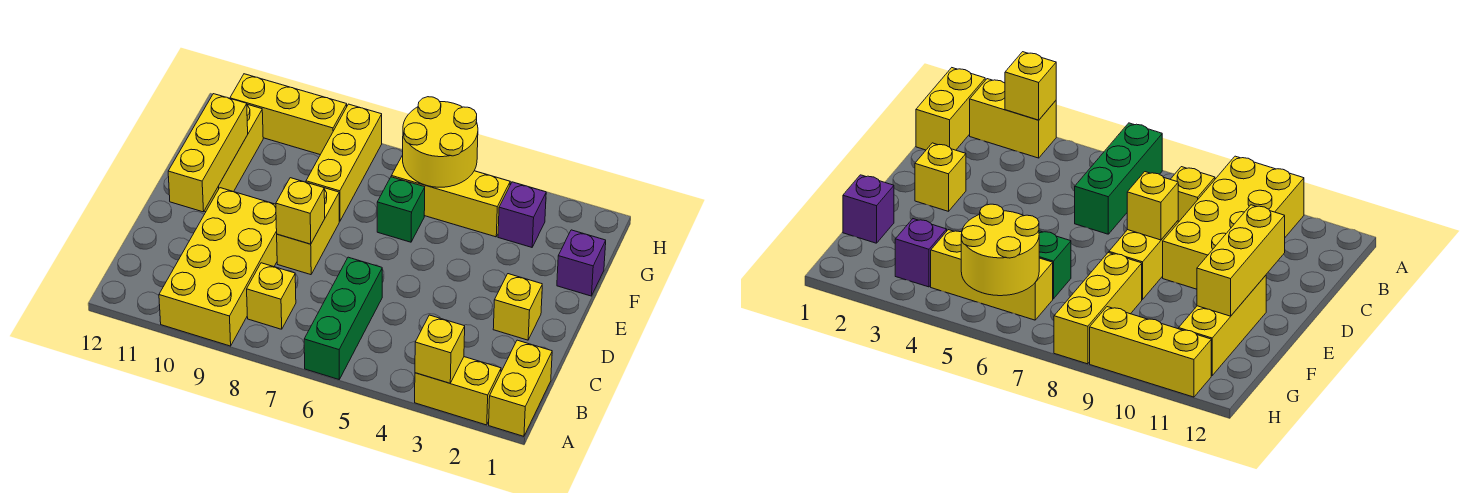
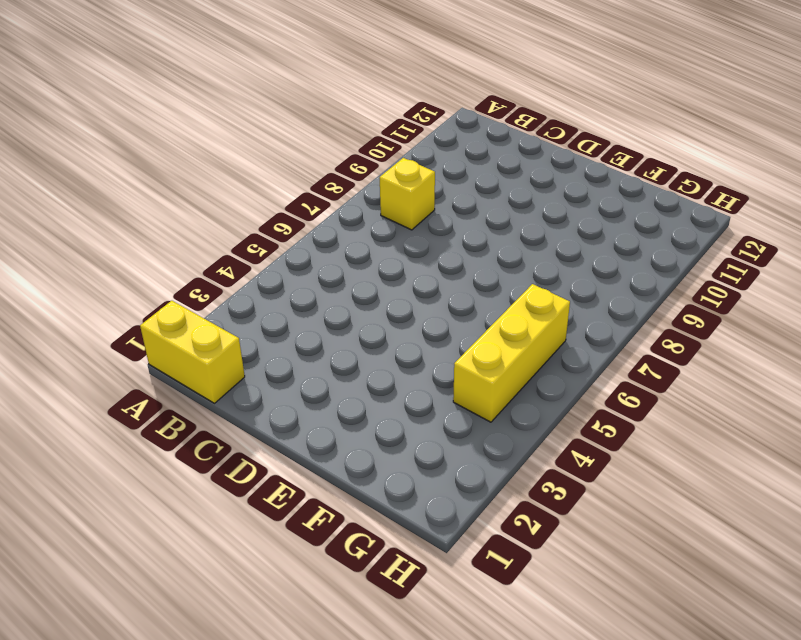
none -> yellow brick A2:A3 level 1
none -> green brick A6:C6 level 1
none -> yellow brick A9:D10 level 1

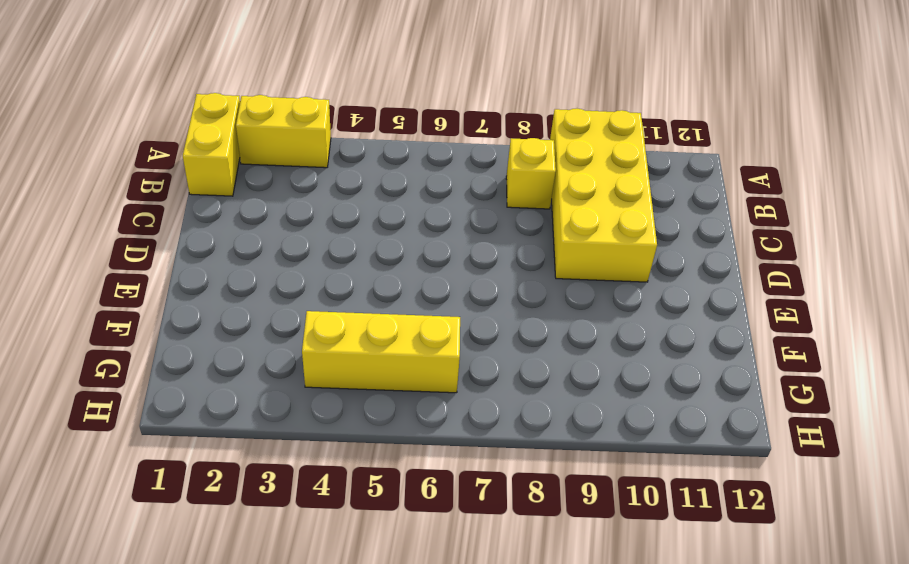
none -> green brick A6:C6 level 1
none -> yellow brick D2 level 1
none -> yellow brick D8:E8 level 1

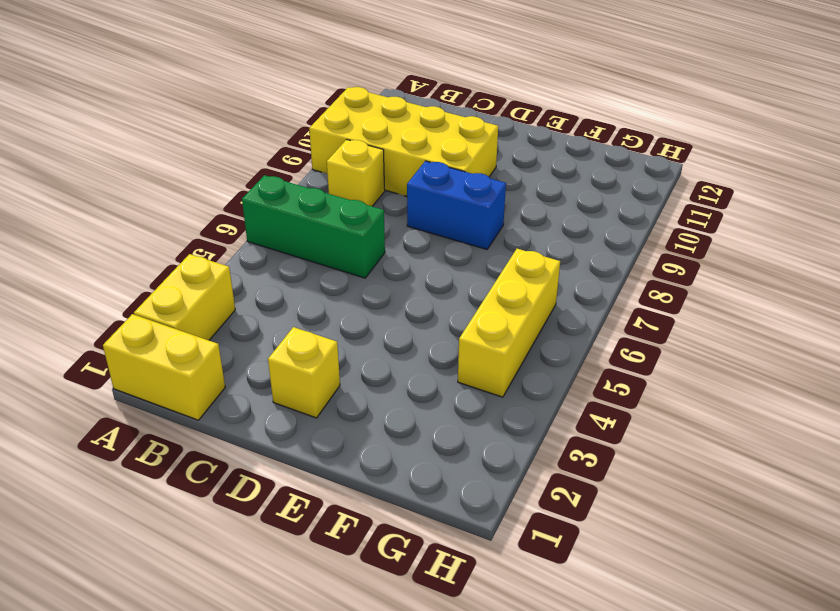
blue brick D8:E8 level 1 -> yellow brick D8:E8 level 1
none -> yellow brick E11:G11 level 1
none -> purple brick F1 level 1
none -> green brick F6 level 1

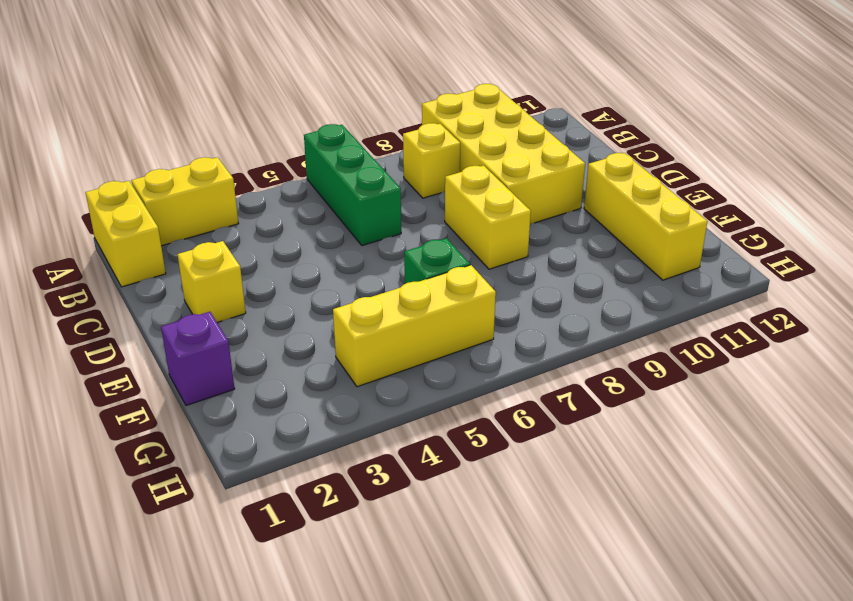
none -> yellow brick F8:H8 level 1
none -> purple brick G3 level 1
none -> yellow brick H9:H11 level 1

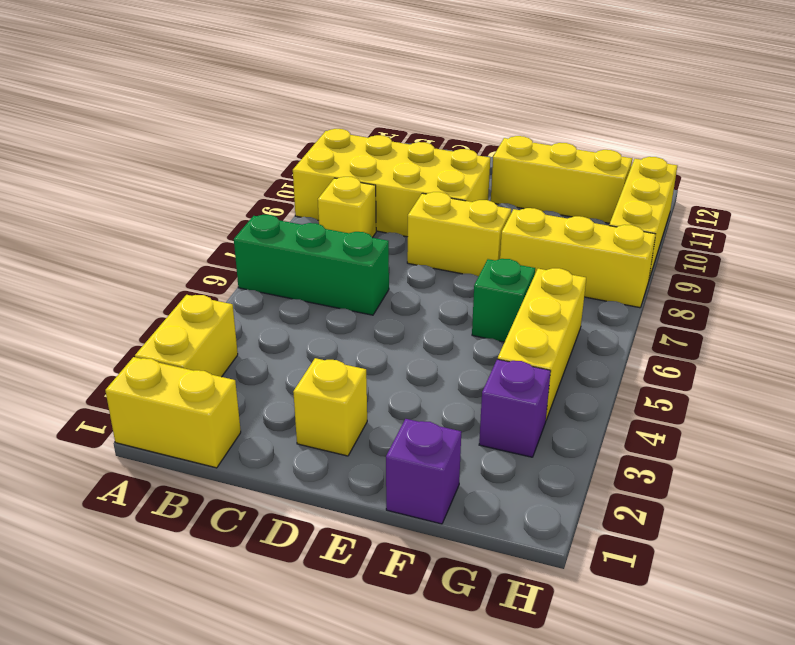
none -> yellow brick A3 level 2
none -> yellow brick D8 level 2
none -> yellow brick D11:F11 level 2

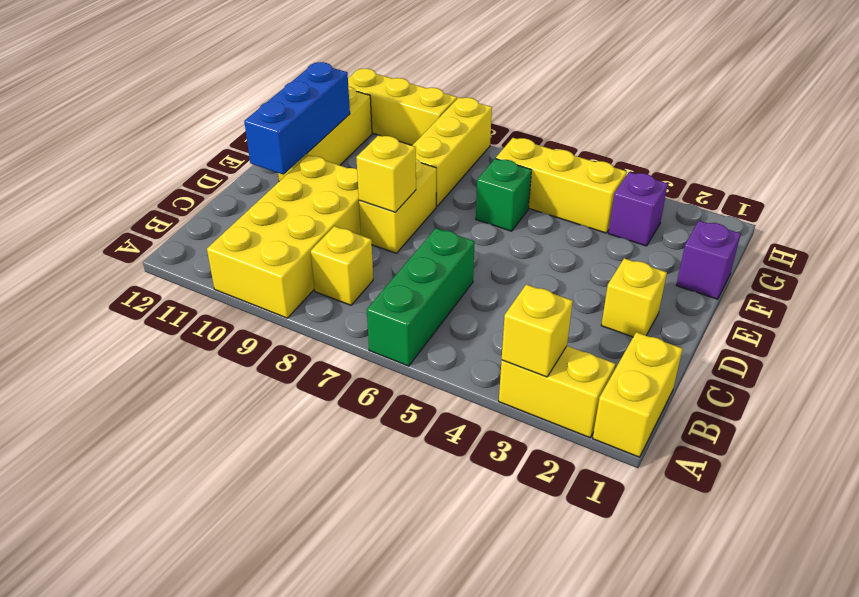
blue brick D11:F11 level 2 -> yellow brick D11:F11 level 2
none -> yellow round brick G5:H6 level 2

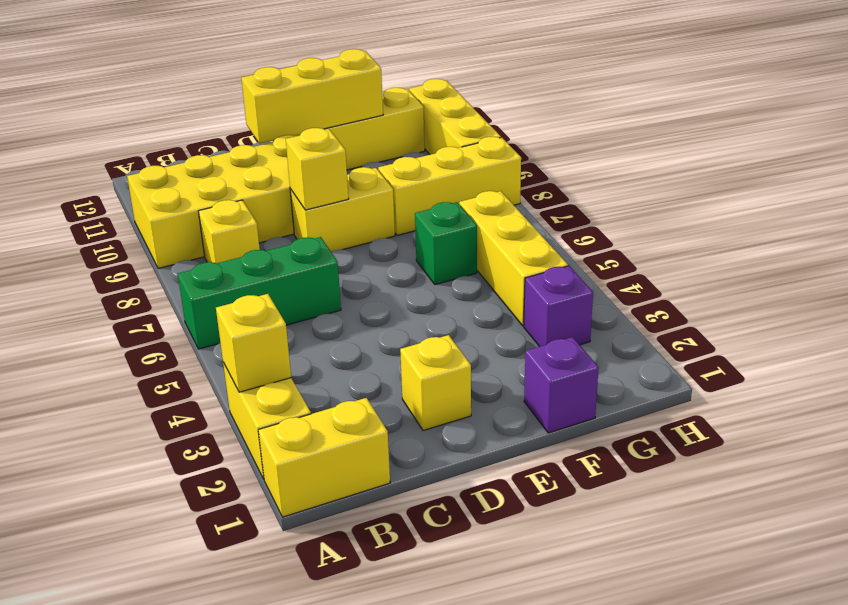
none -> yellow round brick G5:H6 level 2

